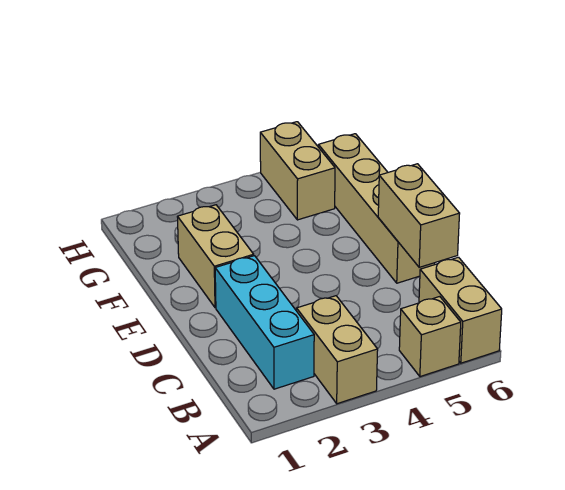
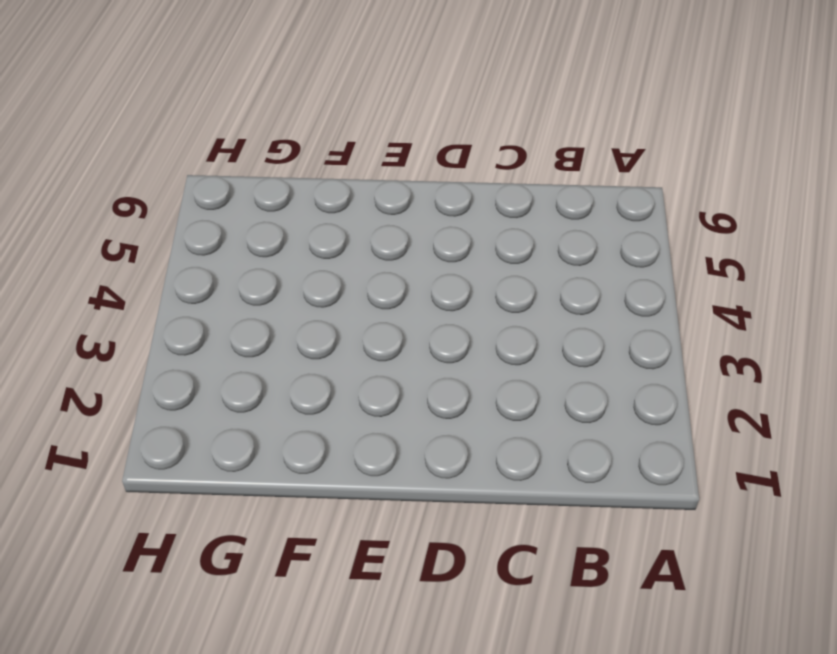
none -> tan brick A3:B3 level 1
none -> tan brick A5 level 1

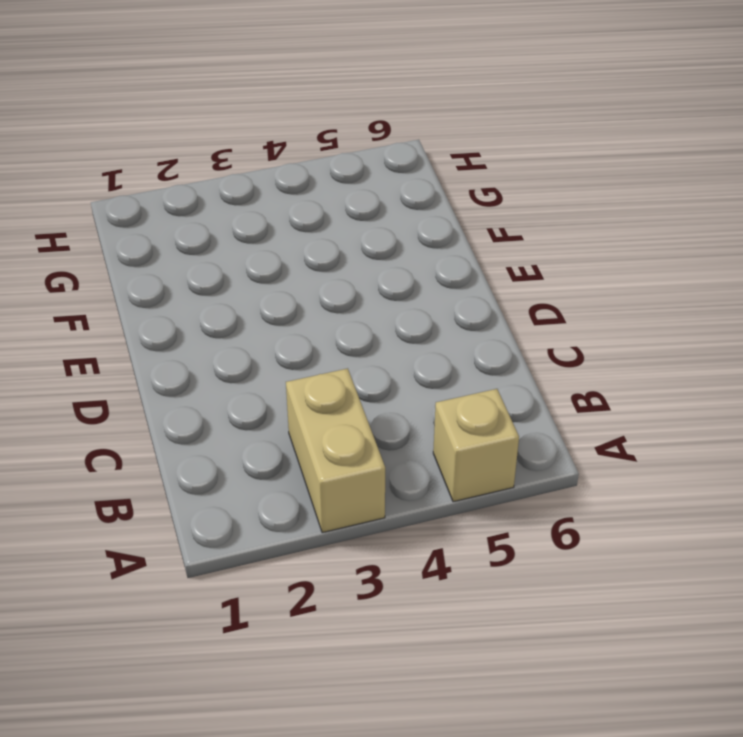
none -> tan brick A6:B6 level 1
none -> cyan brick B2:D2 level 1

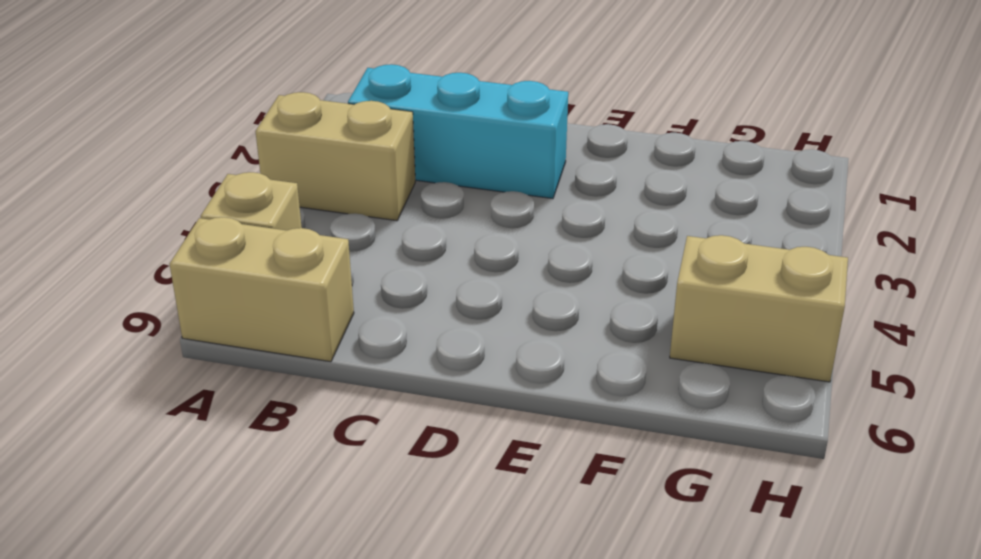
none -> tan brick D6:G6 level 1
none -> tan brick E2:F2 level 1

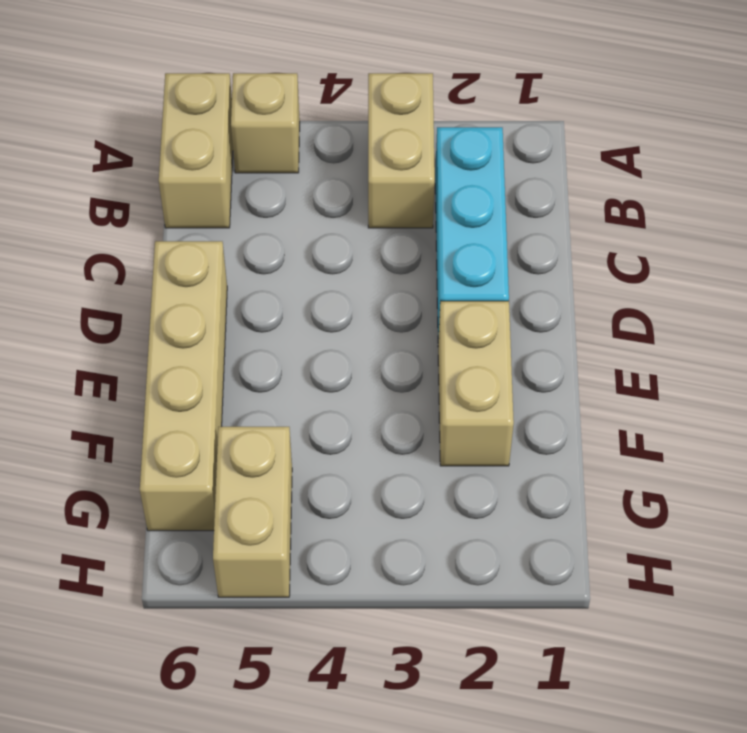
none -> tan brick C6:D6 level 2

